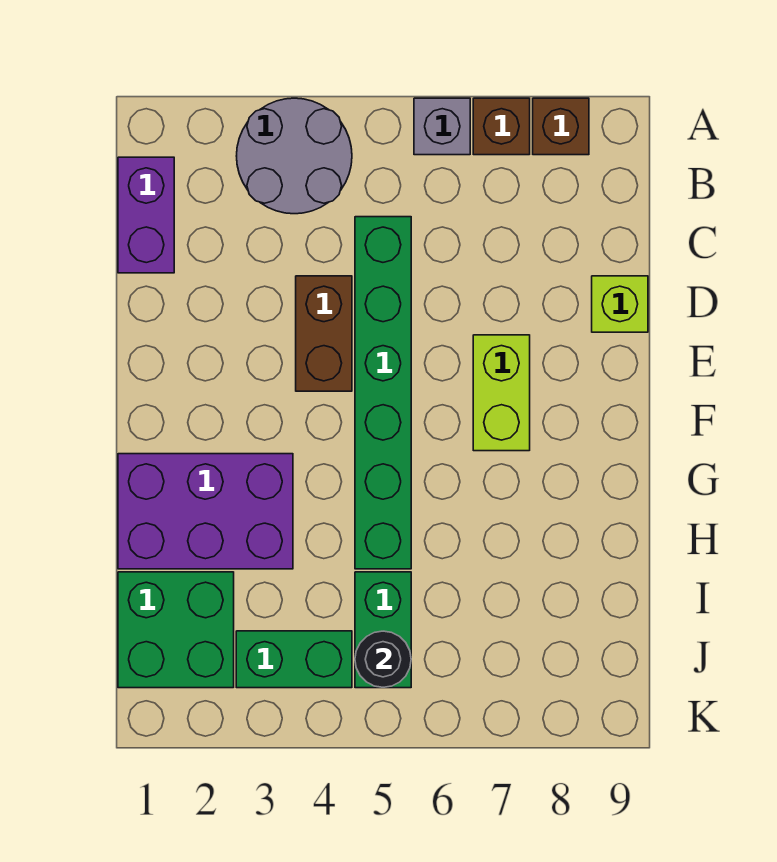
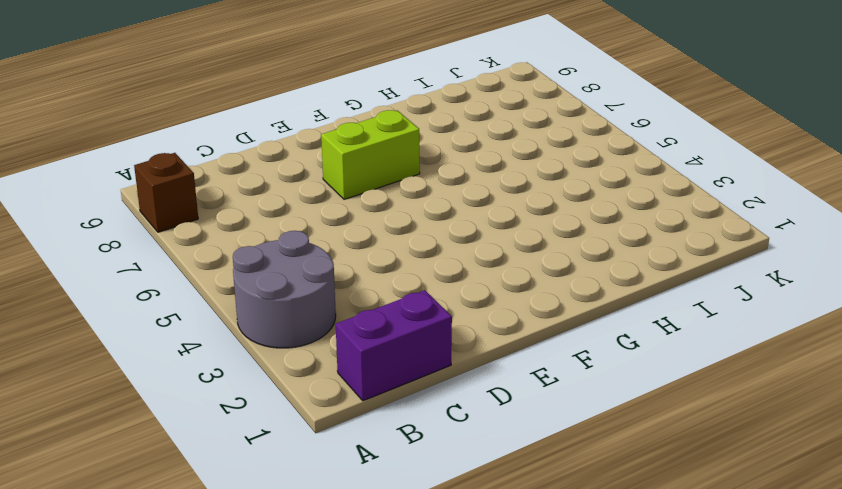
none -> grey brick A6 level 1
none -> brown brick A7 level 1
none -> green brick C5:H5 level 1

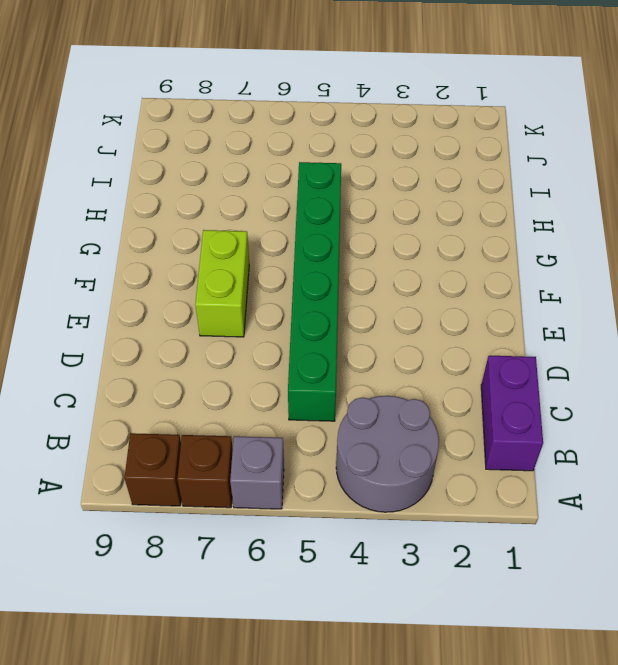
none -> brown brick D4:E4 level 1
none -> lime brick D9 level 1
none -> purple brick G1:H3 level 1

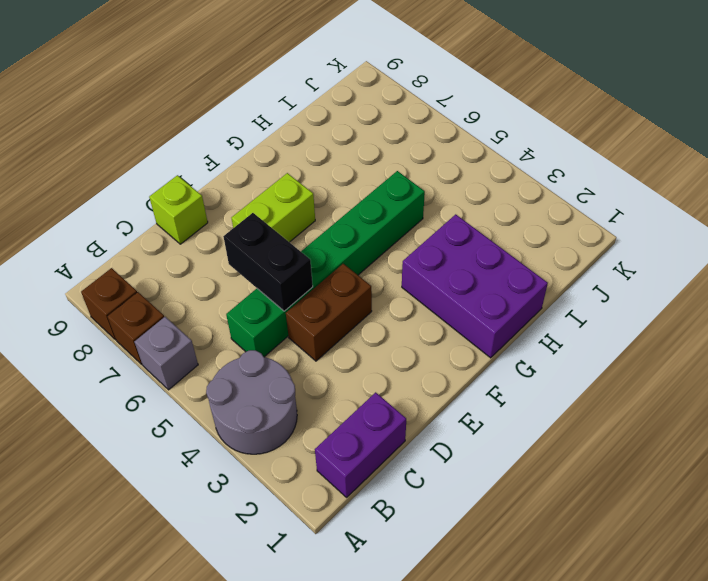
black brick D5:D6 level 2 -> none
none -> green brick I1:J2 level 1
none -> green brick I5:J5 level 1
none -> green brick J3:J4 level 1

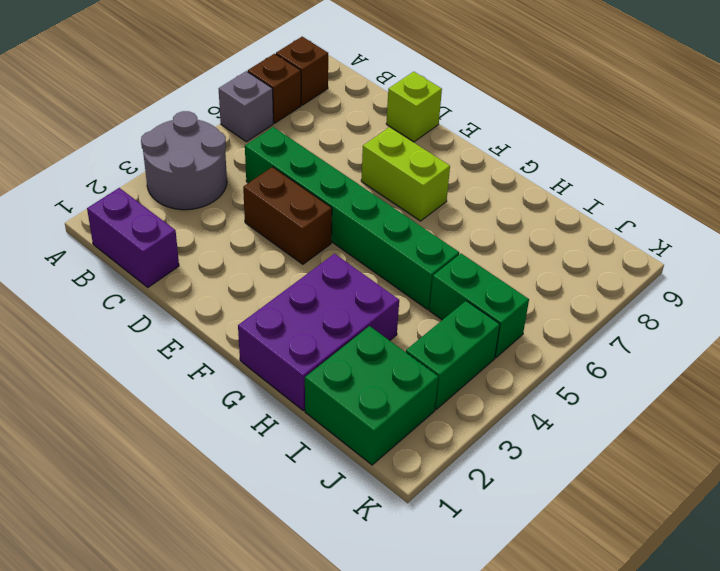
none -> black round brick J5 level 2

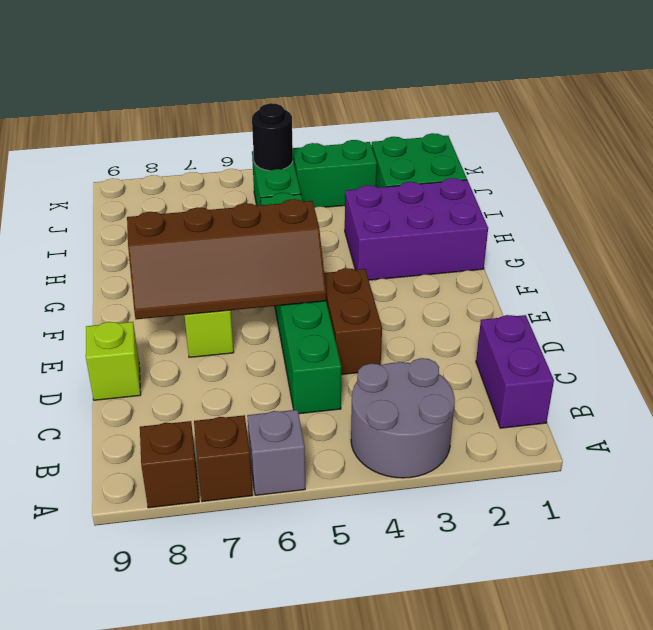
brown slope E5:F8 level 2 top F -> none

